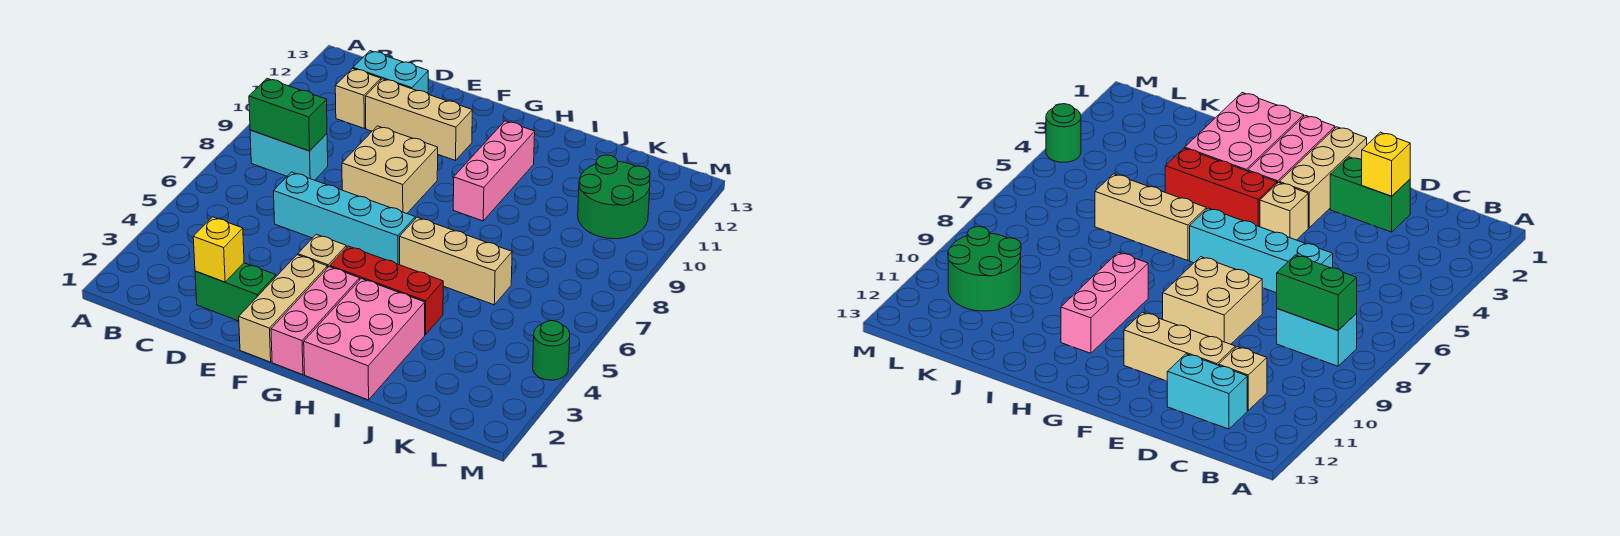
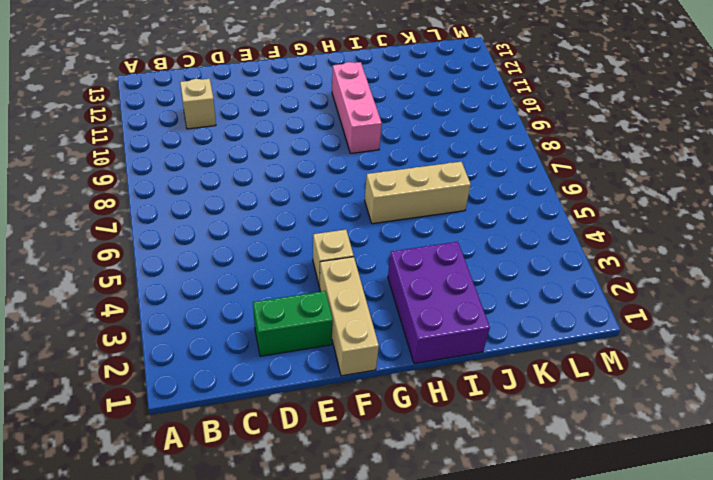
purple brick H1:I3 level 1 -> pink brick H1:I3 level 1
none -> cyan brick B8:C8 level 1
none -> cyan brick C12:D12 level 1
none -> cyan brick D6:G6 level 1

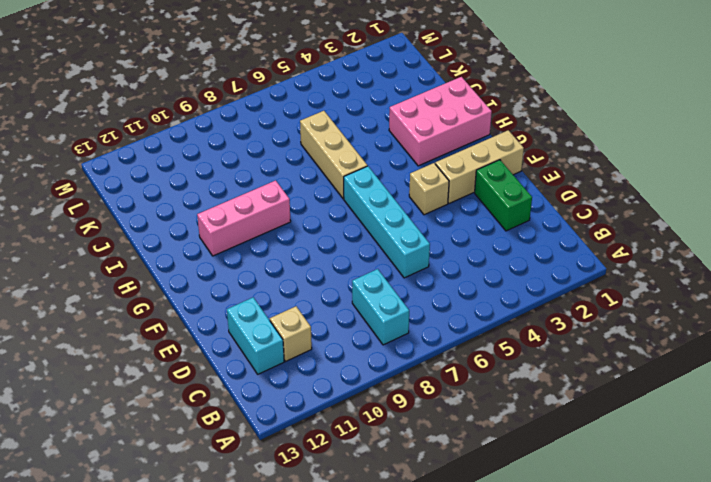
none -> tan brick D11:F11 level 1
none -> tan brick E8:F9 level 1
none -> pink brick G1:G3 level 1

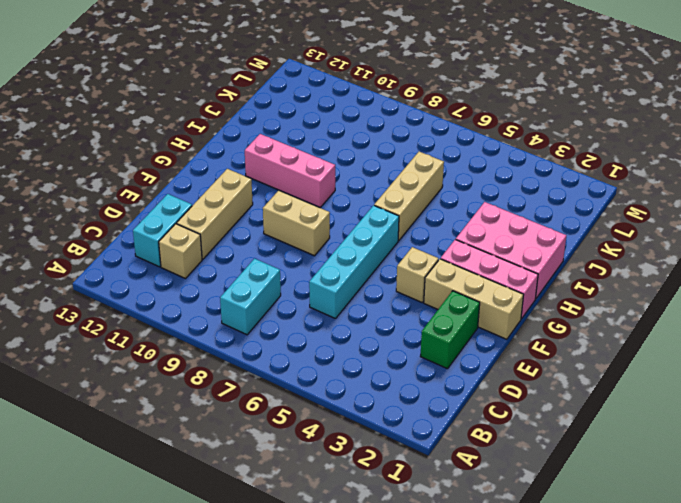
tan brick F8:F9 level 1 -> tan brick E8:F9 level 1
none -> red brick G4:I4 level 1
none -> green round brick K10:L11 level 1
none -> green round brick M4 level 1

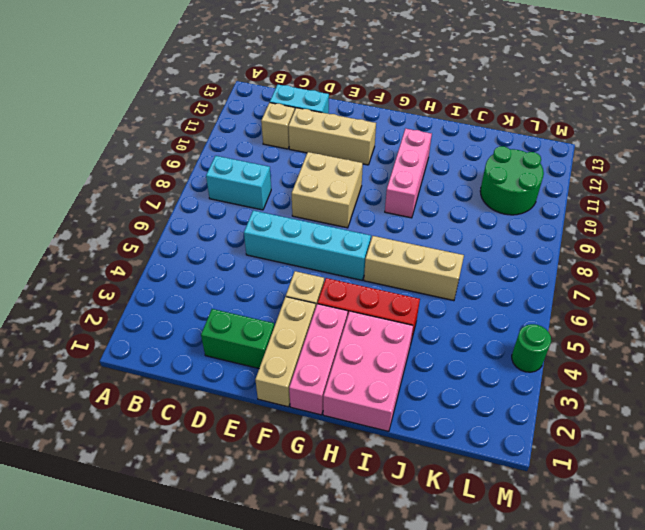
none -> green brick B8:C8 level 2
none -> yellow brick D2 level 2

